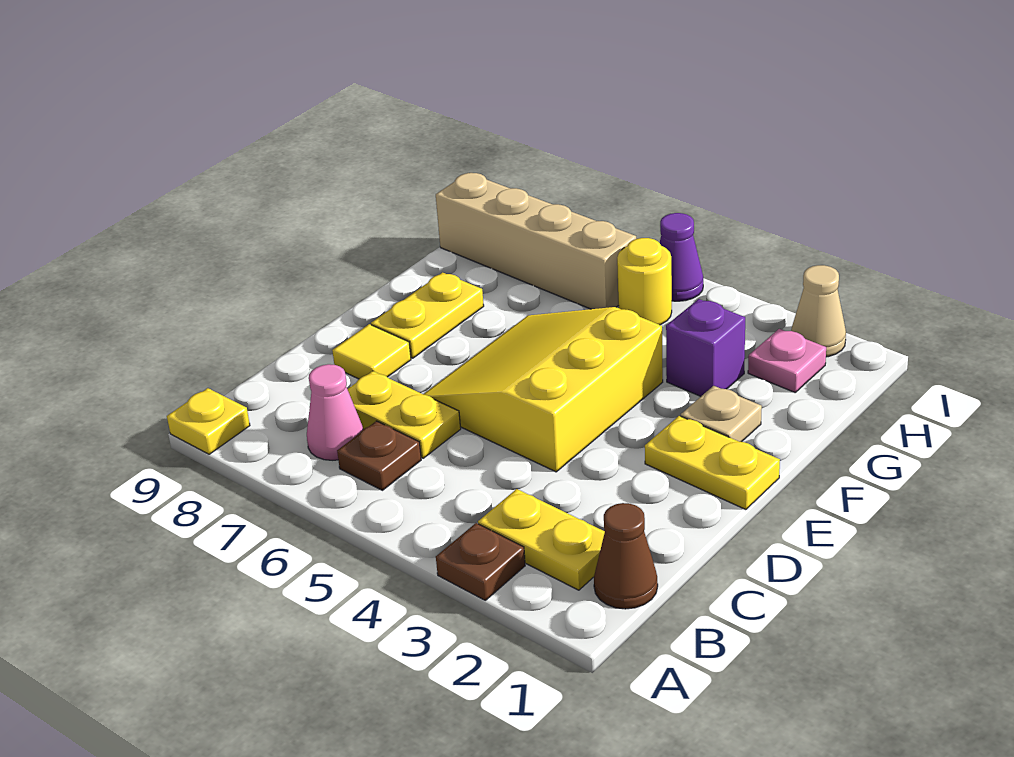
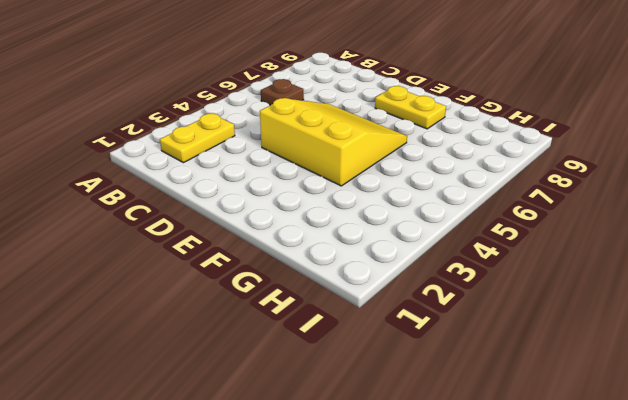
none -> brown plate A3 level 1
none -> yellow plate A9 level 1
none -> brown cone B1 level 1

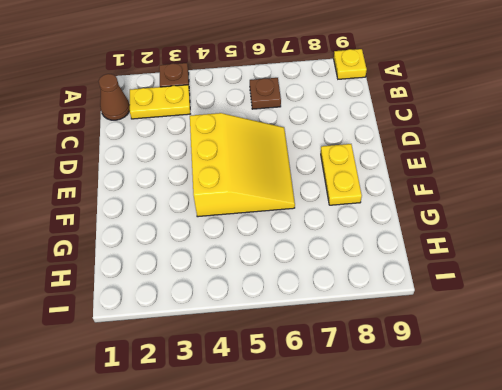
none -> pink cone B7 level 1
none -> yellow plate C6:C7 level 1
none -> yellow tile D8 level 1

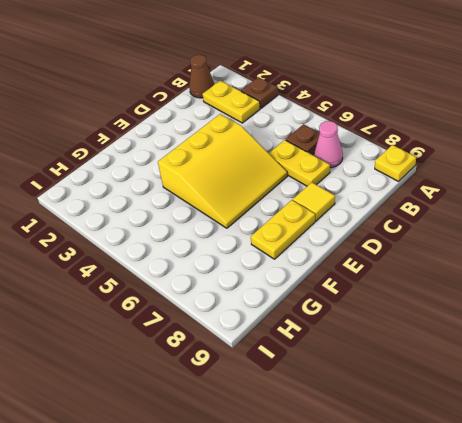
none -> yellow plate E1:E2 level 1
none -> tan plate F2 level 1
none -> purple brick G3 level 1

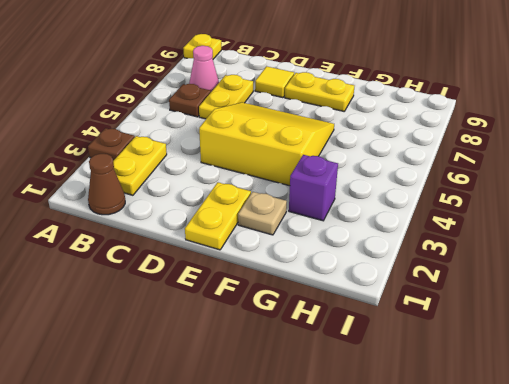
none -> pink plate H2 level 1
none -> yellow round brick H5 level 1
none -> tan brick H6:H9 level 1

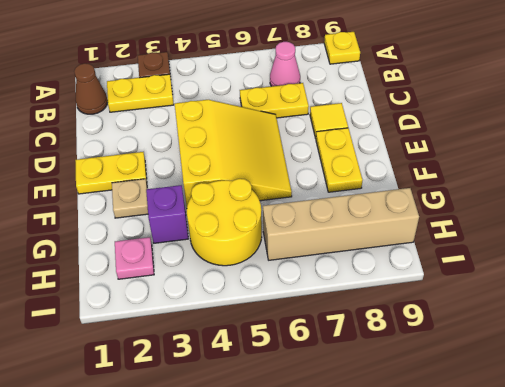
yellow round brick G4:H5 level 1 -> yellow round brick H5 level 1
none -> brown plate B6 level 1
none -> tan cone I2 level 1
none -> purple cone I5 level 1

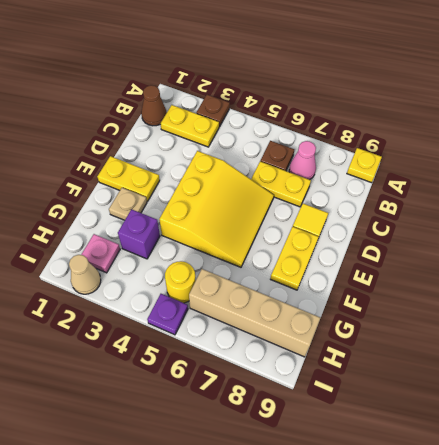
purple plate I5 level 1 -> purple cone I5 level 1

